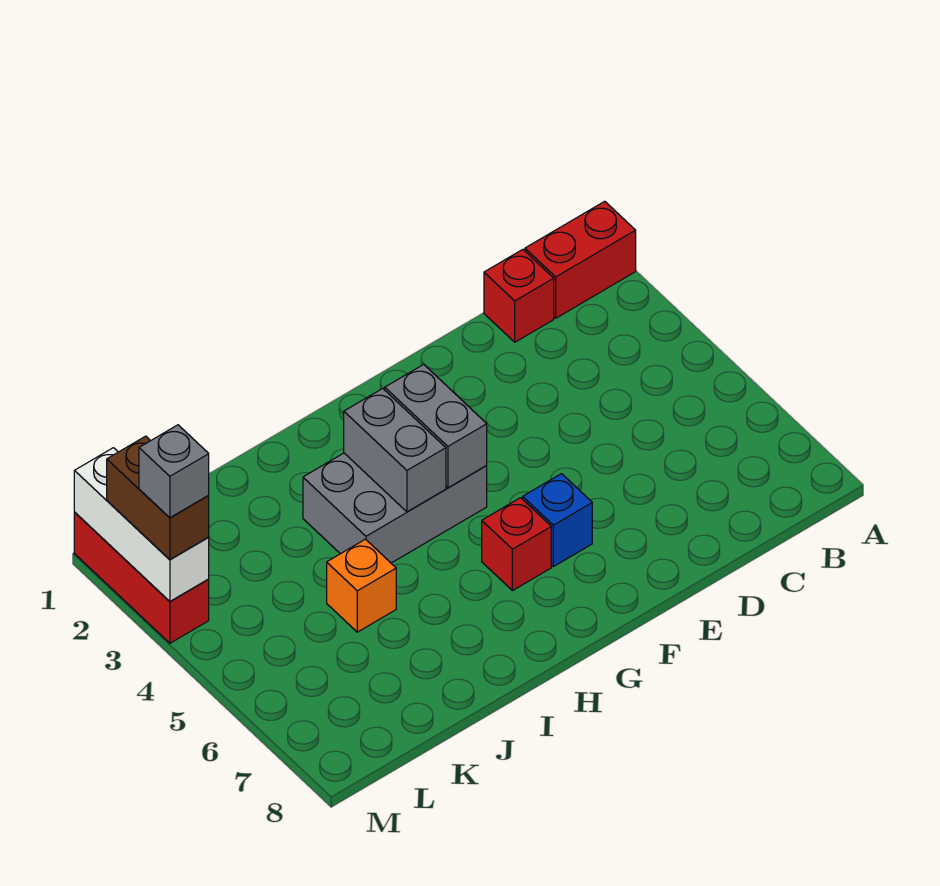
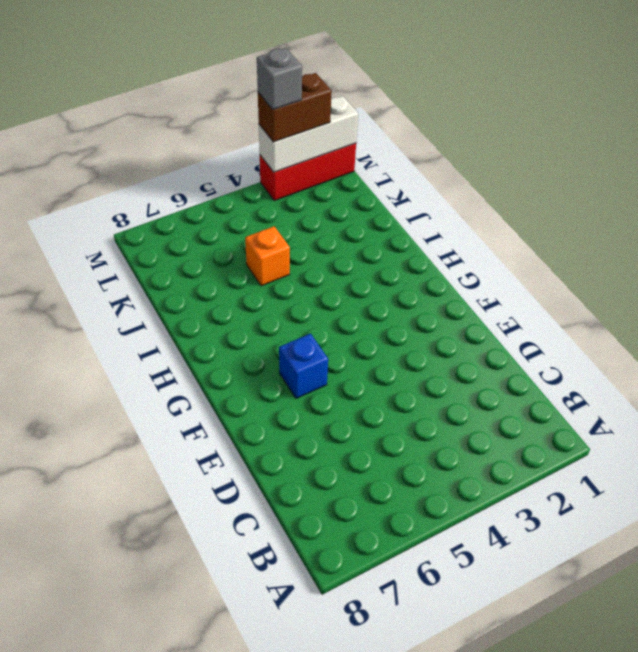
none -> red brick A1:B1 level 1
none -> red brick C1 level 1
none -> grey brick G3:I4 level 1

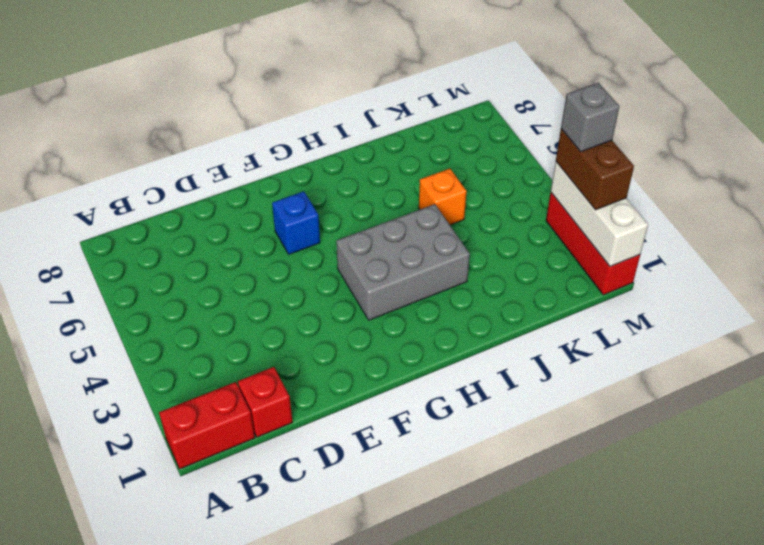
none -> red brick G6 level 1
none -> grey brick G3:G4 level 2
none -> grey brick H3:H4 level 2

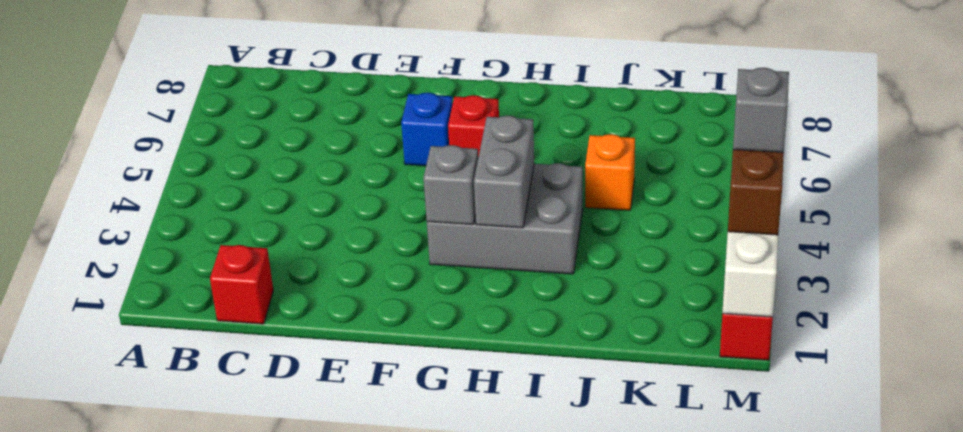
grey brick G3 level 2 -> grey brick G3:G4 level 2
none -> red brick A1:B1 level 1

